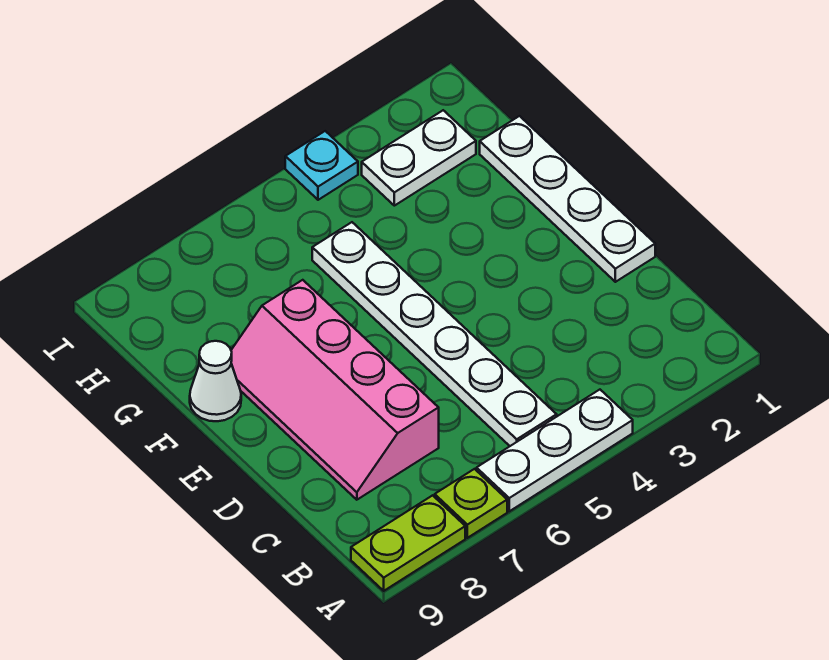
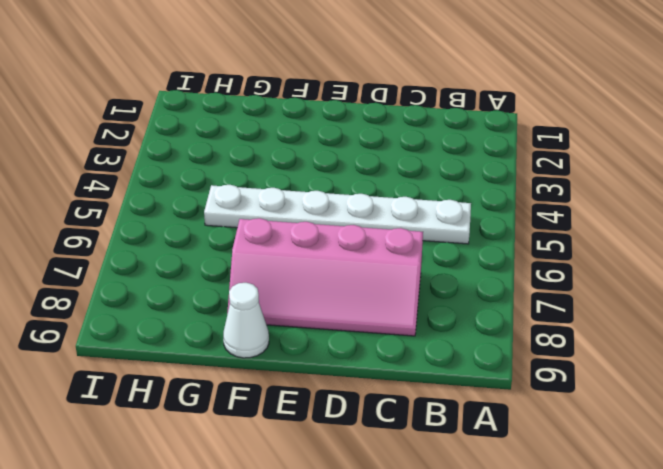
none -> white plate A4:A6 level 1
none -> lime plate A7 level 1

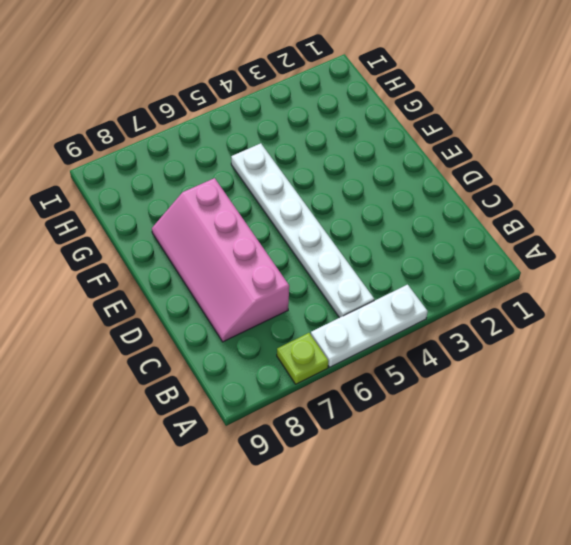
none -> lime plate A8:A9 level 1
none -> white plate D1:G1 level 1

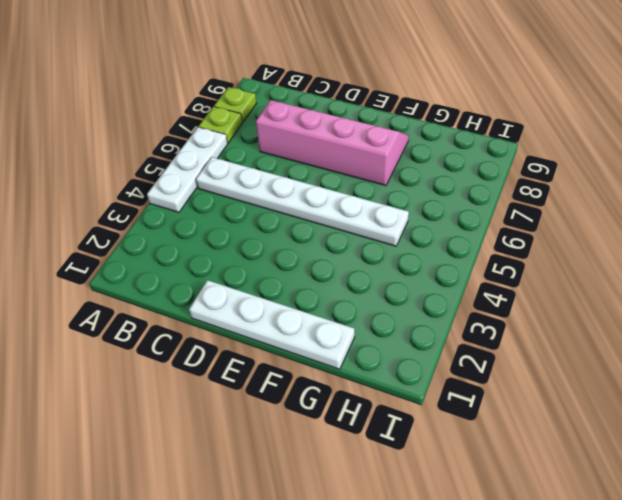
lime plate A8 level 1 -> lime plate A8:A9 level 1
none -> white cone F9 level 1
none -> white plate H2:H3 level 1

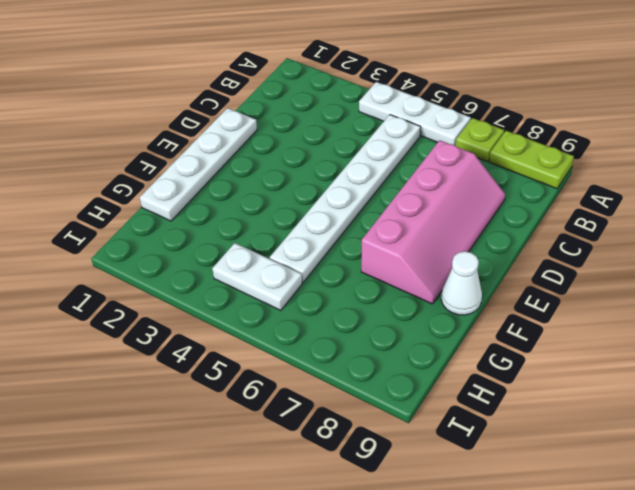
white plate H4:H5 level 1 -> white plate H2:H3 level 1
none -> cyan plate I4 level 1

